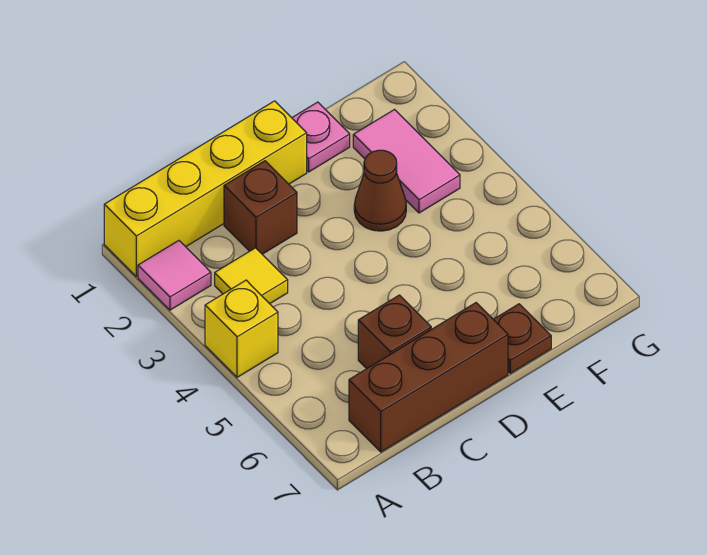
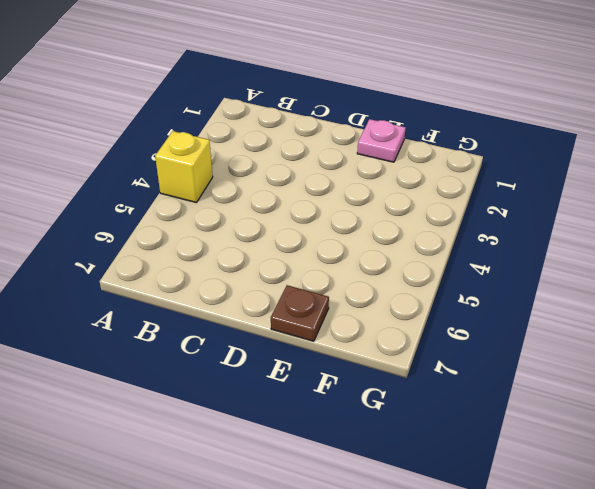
none -> yellow brick A1:D1 level 1
none -> pink tile A2 level 1

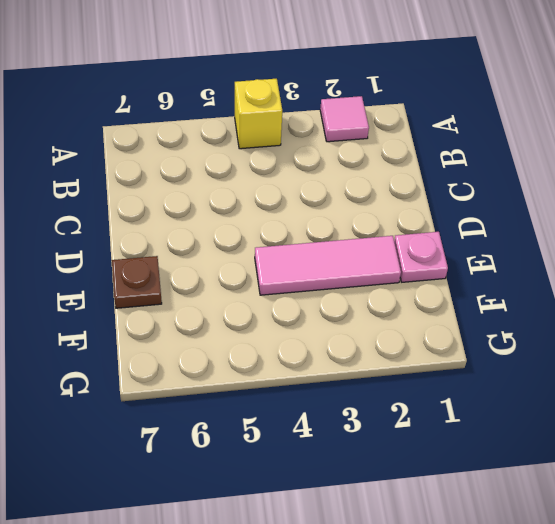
pink tile E2:E4 level 1 -> brown cone E3 level 1
none -> yellow brick A1:D1 level 1
none -> yellow tile B3 level 1

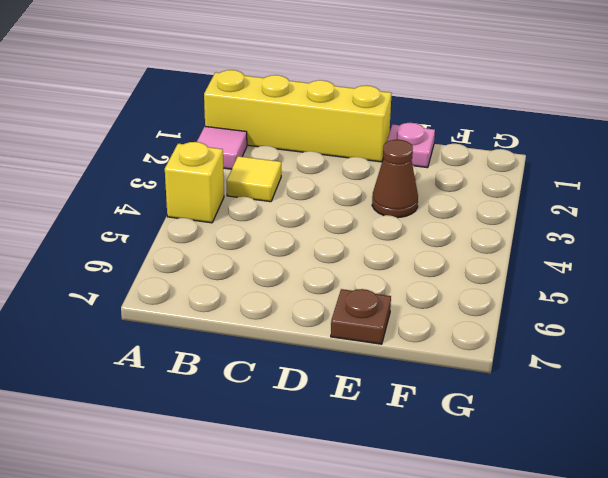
none -> brown brick B7:D7 level 1
none -> brown brick C2 level 1

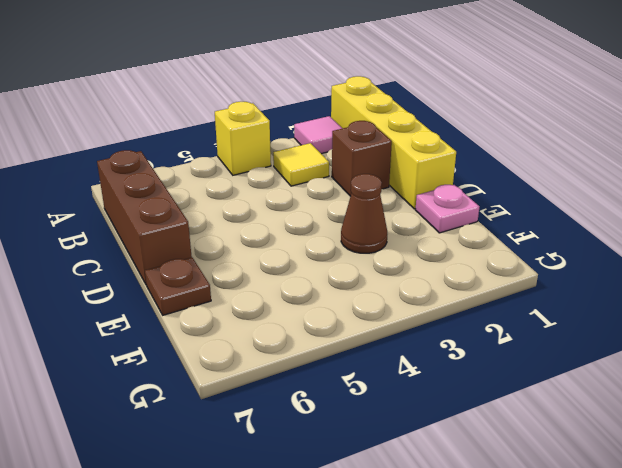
none -> brown brick C6 level 1
none -> pink tile F2:F3 level 1

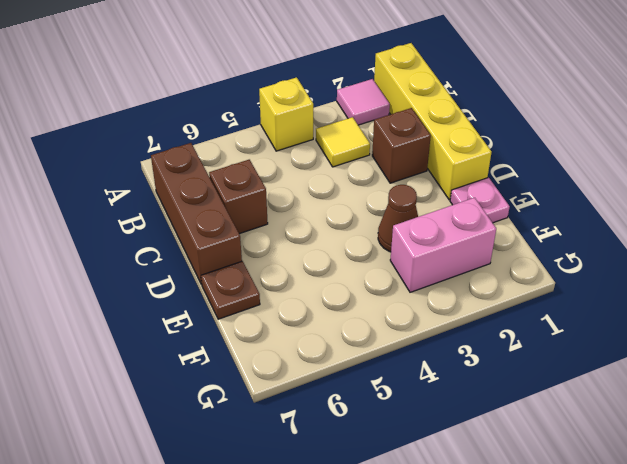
pink brick F2:F3 level 1 -> pink tile F2:F3 level 1

